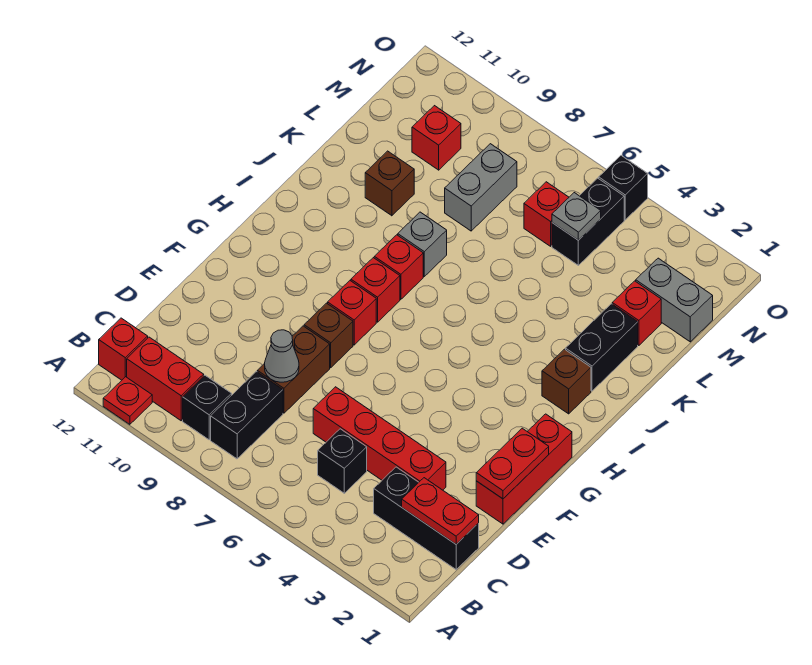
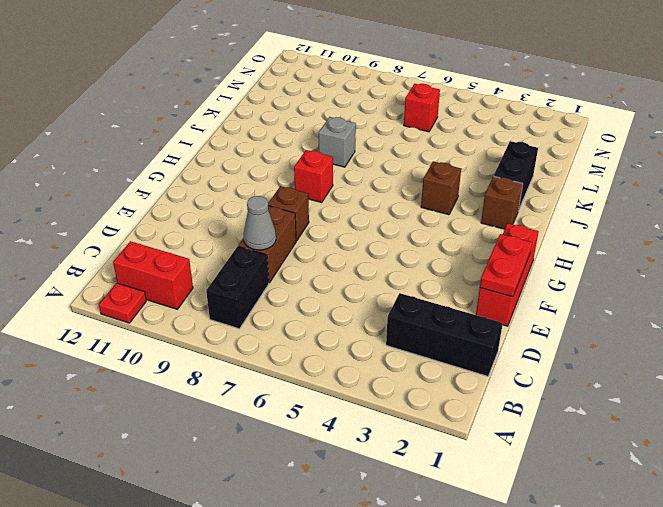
brown brick I4 level 1 -> brown brick K10 level 1
none -> black brick B9 level 1
none -> red brick B12 level 1
none -> black brick C5 level 1

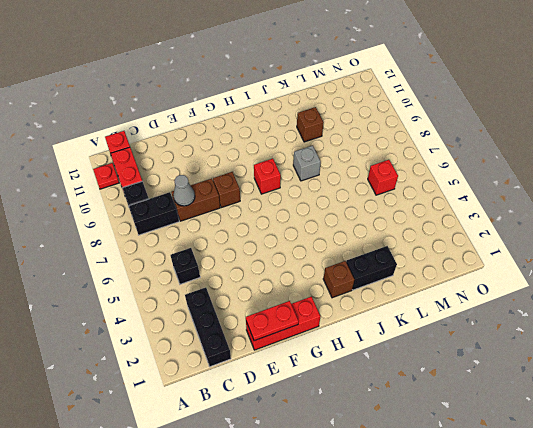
none -> red brick D3:D6 level 1
none -> red brick G8 level 1
none -> red brick I8 level 1

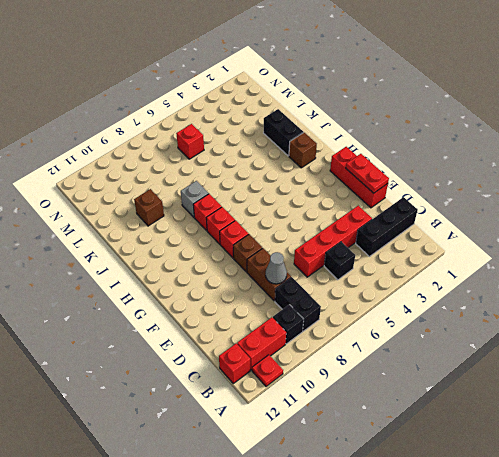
none -> red brick L2 level 1
none -> grey brick L8:M8 level 1
none -> grey brick M1:M2 level 1

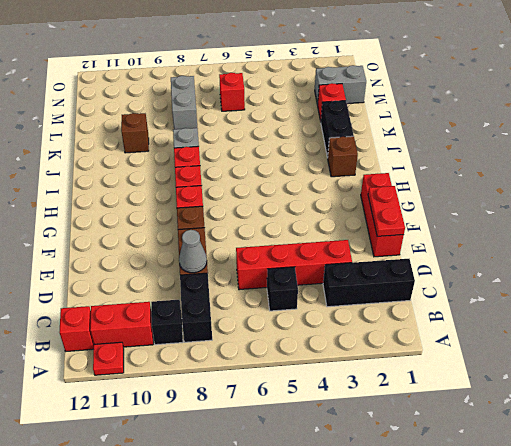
none -> black brick M5:N5 level 1
none -> red brick M10 level 1
none -> black brick O5 level 1

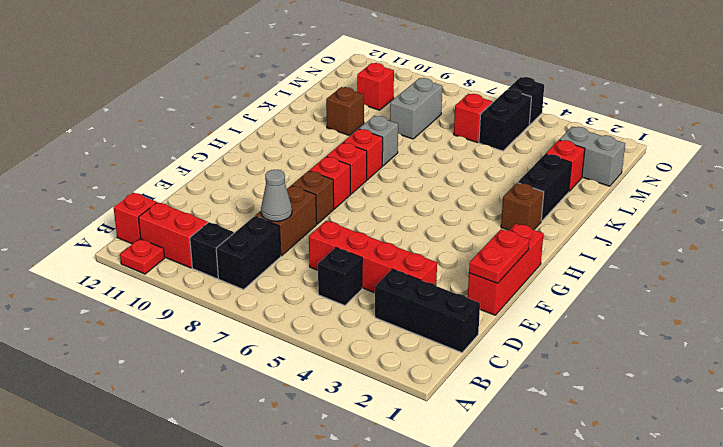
none -> red plate C1:C2 level 2
none -> grey plate M5 level 2

